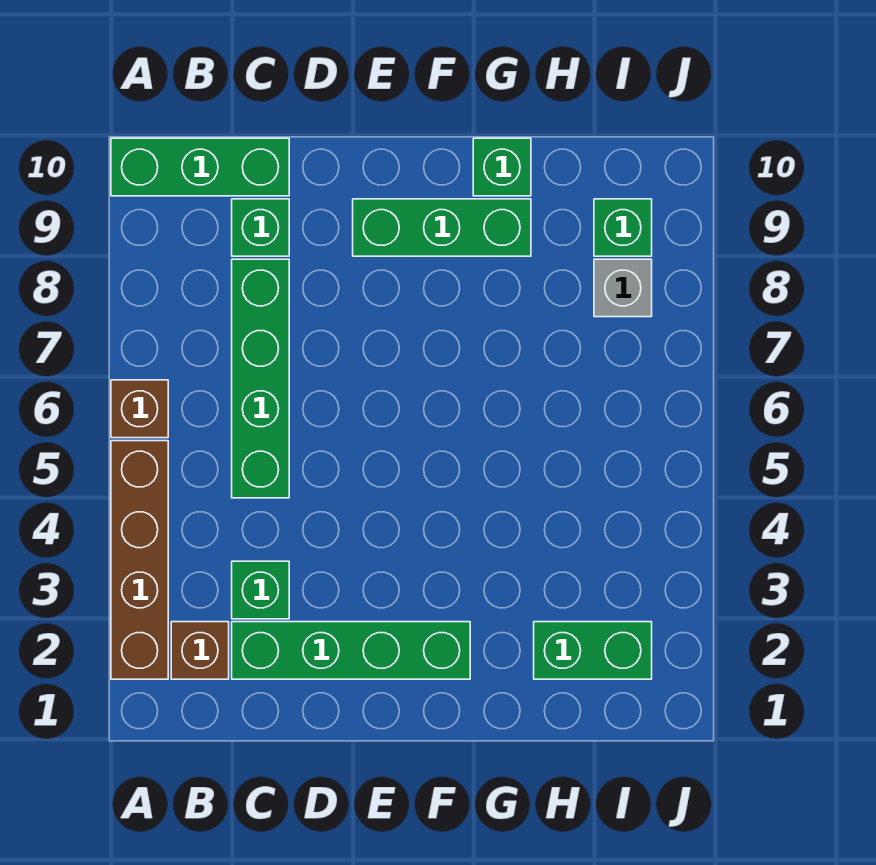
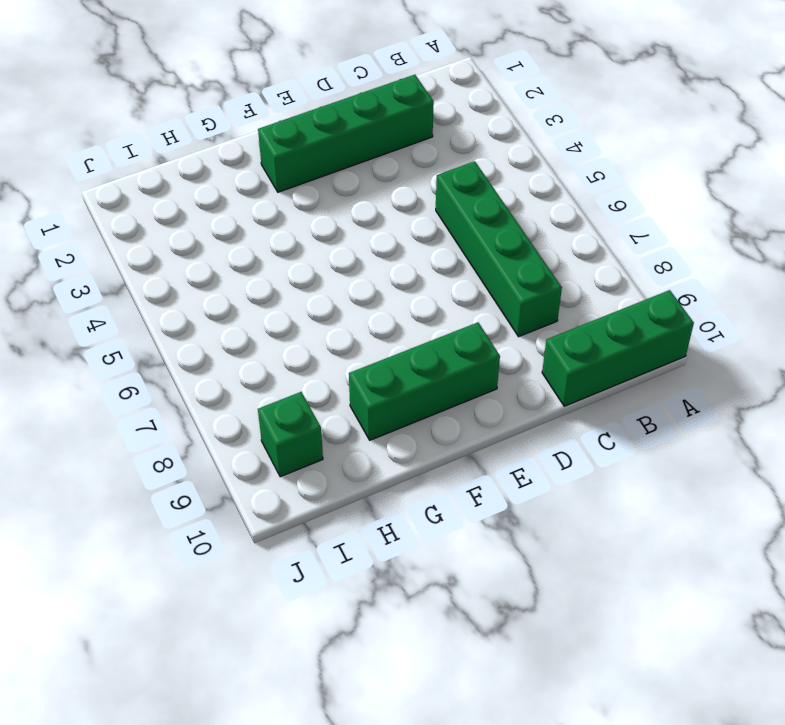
none -> brown brick A2:A5 level 1
none -> brown brick A6 level 1
none -> brown brick B2 level 1

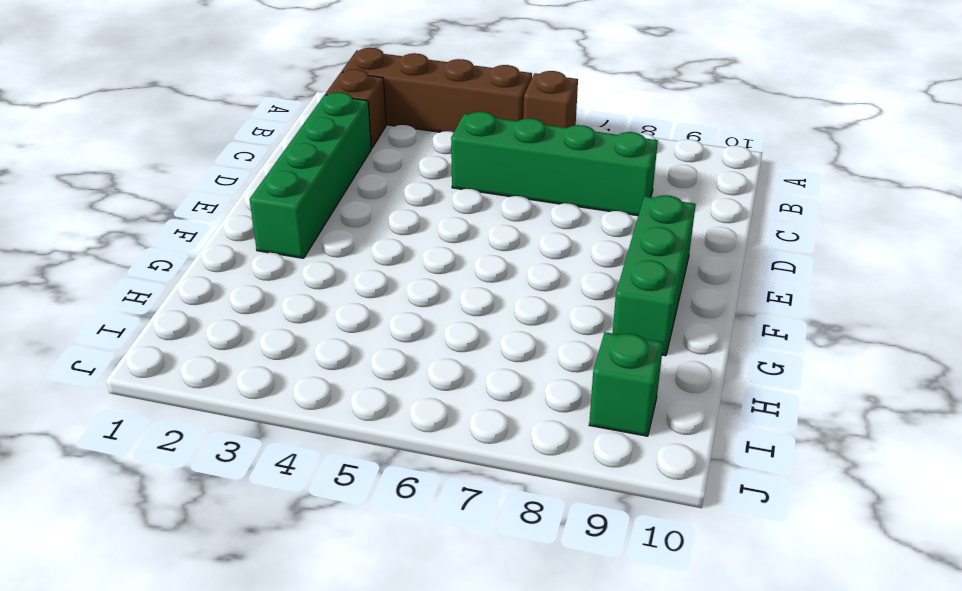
none -> green brick A10:C10 level 1
none -> green brick C3 level 1
none -> green brick C9 level 1

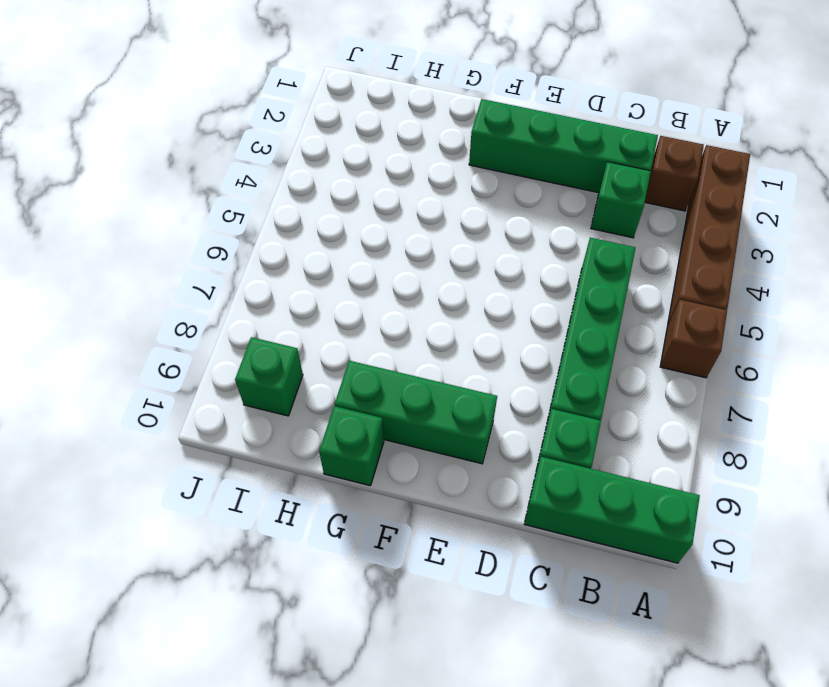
none -> green brick H2:I2 level 1
none -> grey brick I8 level 1

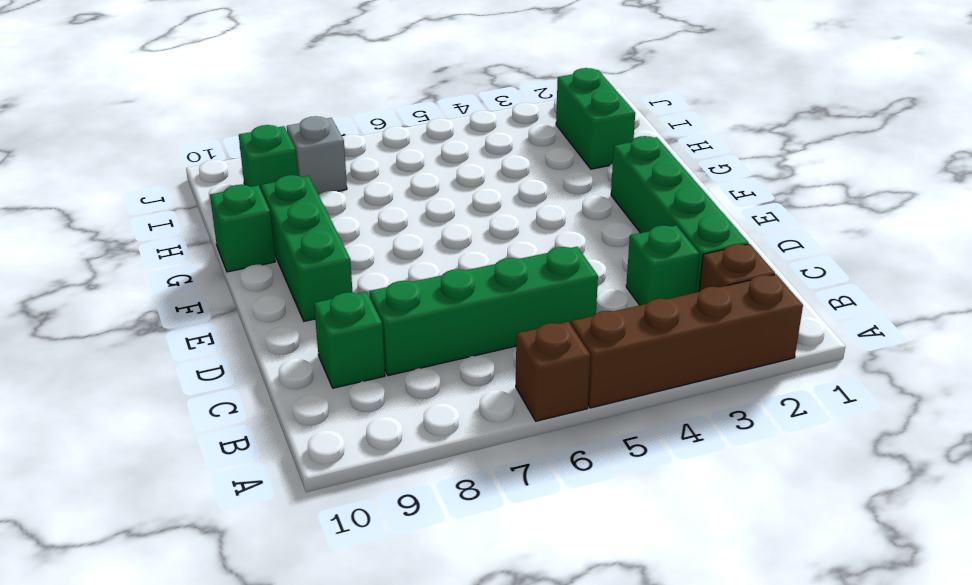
none -> green brick A10:C10 level 1

